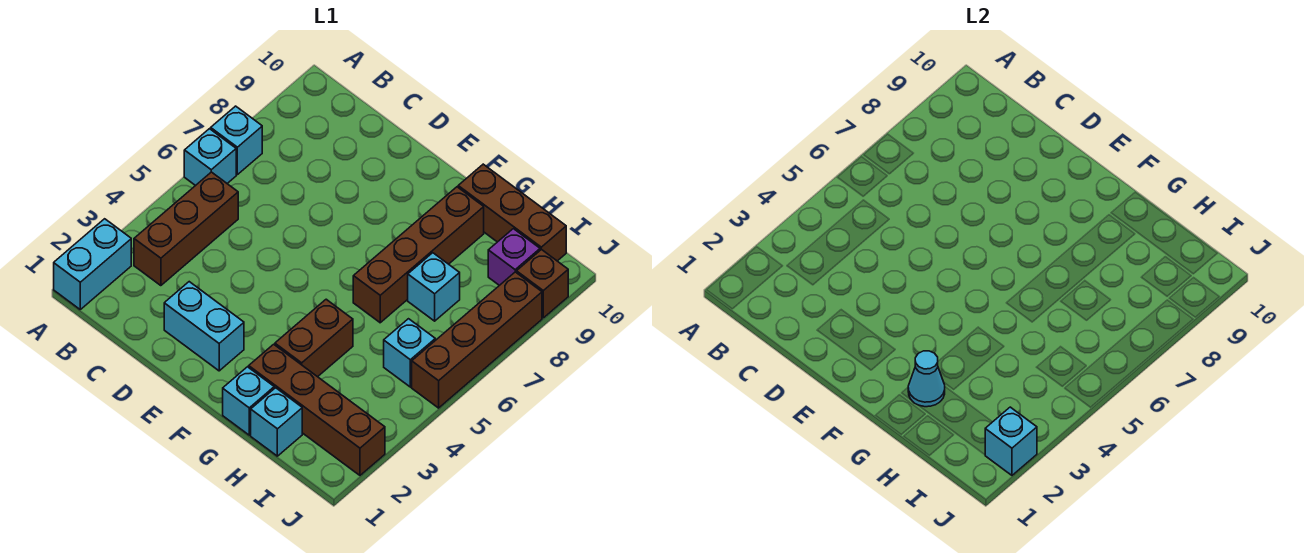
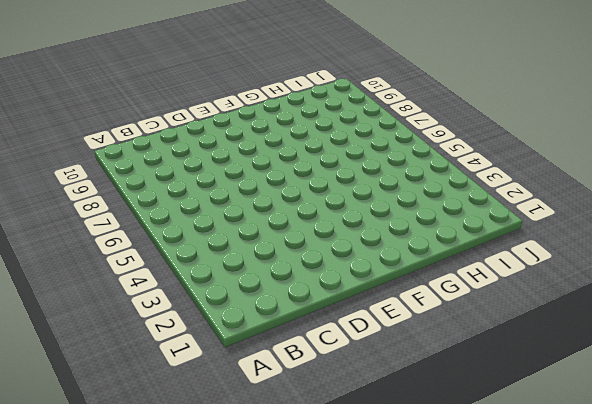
none -> cyan brick A1:A2 level 1
none -> cyan brick A6 level 1
none -> cyan brick A7 level 1

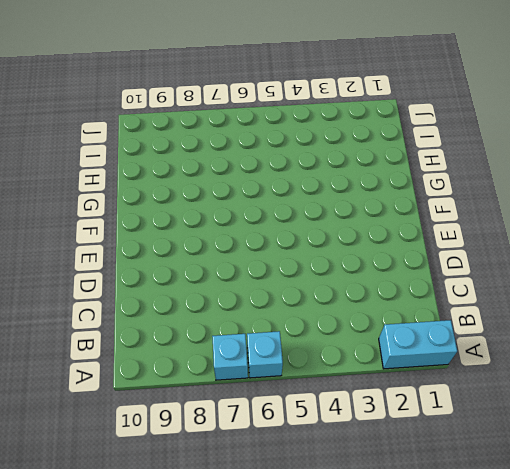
none -> brown brick B3:B5 level 1
none -> cyan brick D2:E2 level 1
none -> cyan brick G1 level 1

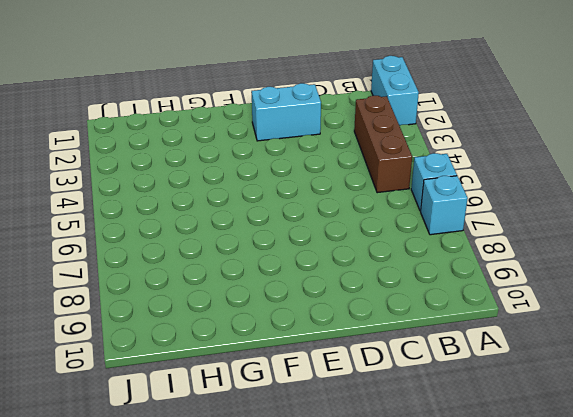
none -> cyan brick G1 level 1
none -> brown brick G2:J2 level 1
none -> brown brick G3:G4 level 1

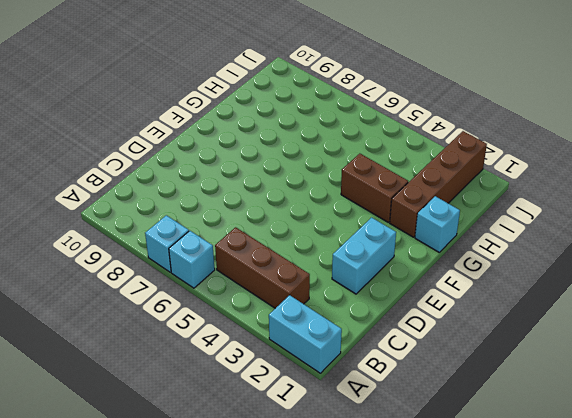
none -> brown brick G6:G9 level 1
none -> brown brick G10:I10 level 1
none -> cyan brick H1 level 1

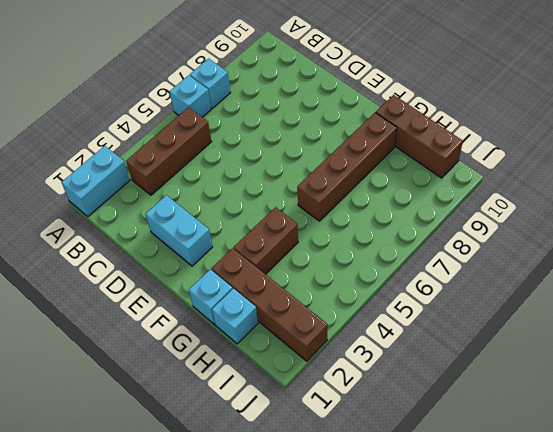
none -> cyan brick H7 level 1
none -> cyan brick I5 level 1
none -> purple brick I9 level 1

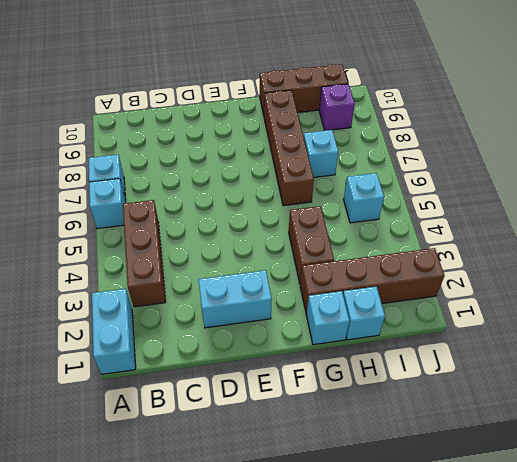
none -> brown brick J5:J8 level 1
none -> brown brick J9 level 1
none -> cyan cone G2 level 2

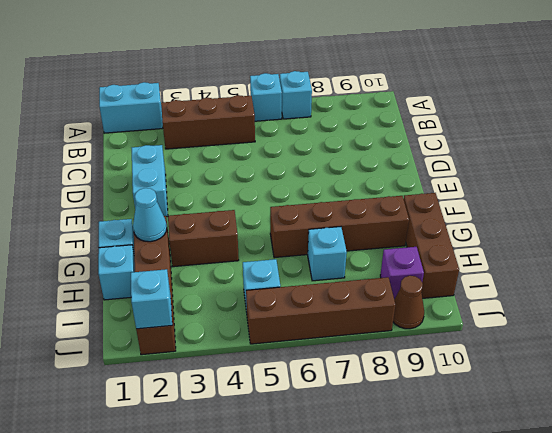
brown cone J9 level 1 -> brown brick J9 level 1

